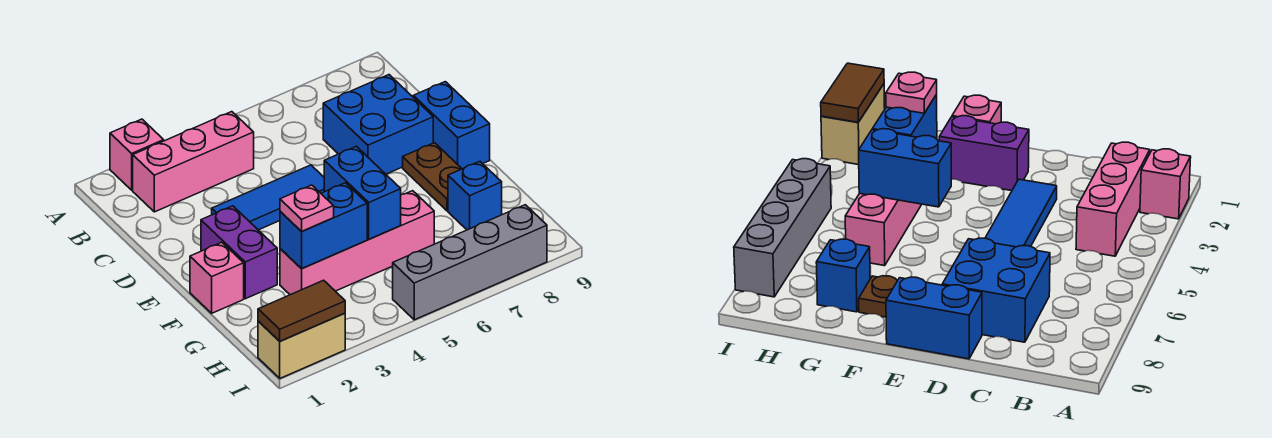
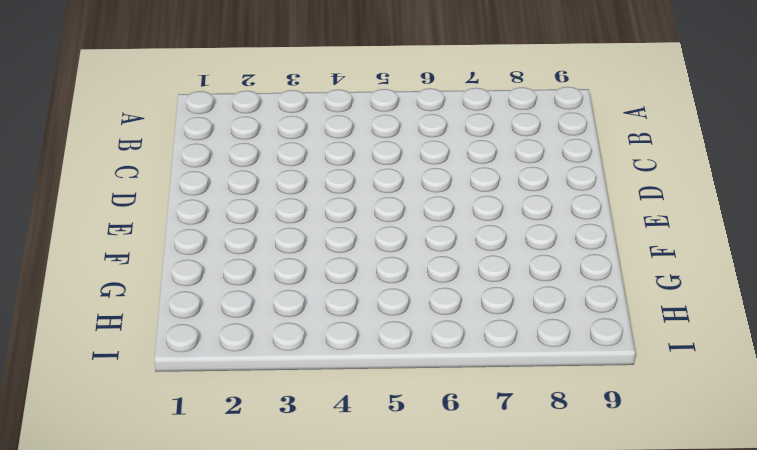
none -> pink brick A2 level 1
none -> pink brick B2:B4 level 1
none -> blue brick C7:D8 level 1

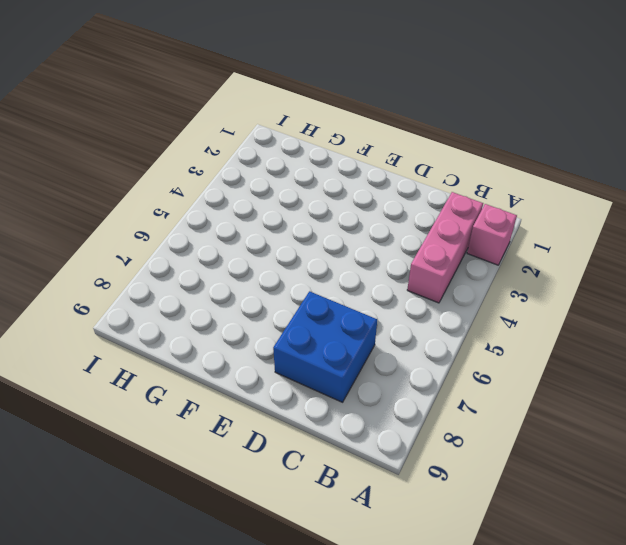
none -> blue tile D3:D5 level 1
none -> blue brick D9:E9 level 1
none -> purple brick E2:F2 level 1

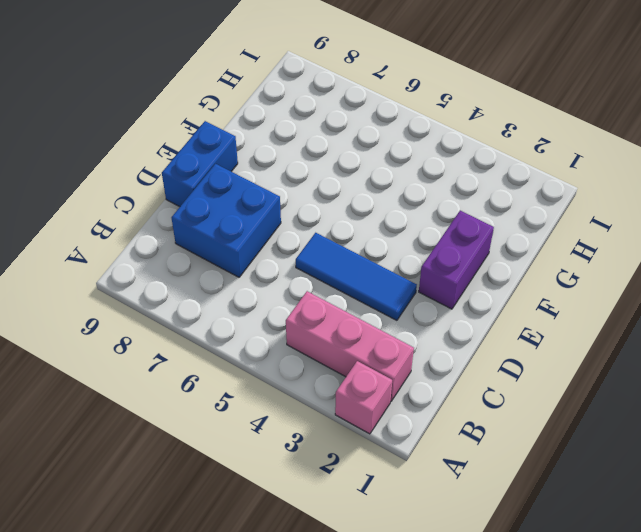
none -> brown plate E8:F8 level 1
none -> pink brick F1 level 1
none -> pink brick G3:G6 level 1

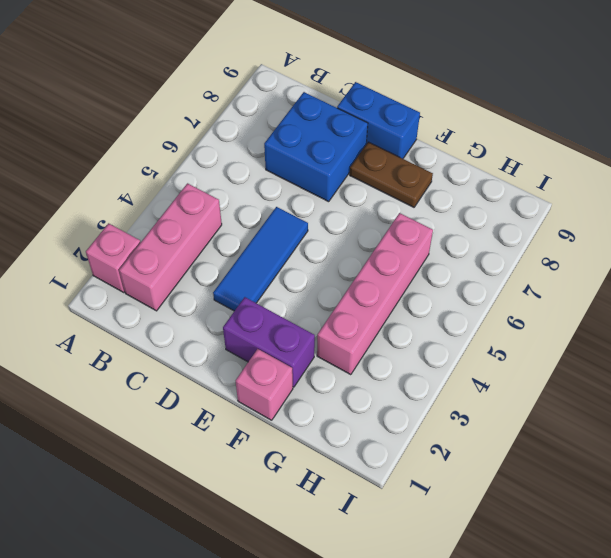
none -> blue brick G8 level 1
none -> tan brick I1:I2 level 1
none -> grey brick I5:I8 level 1

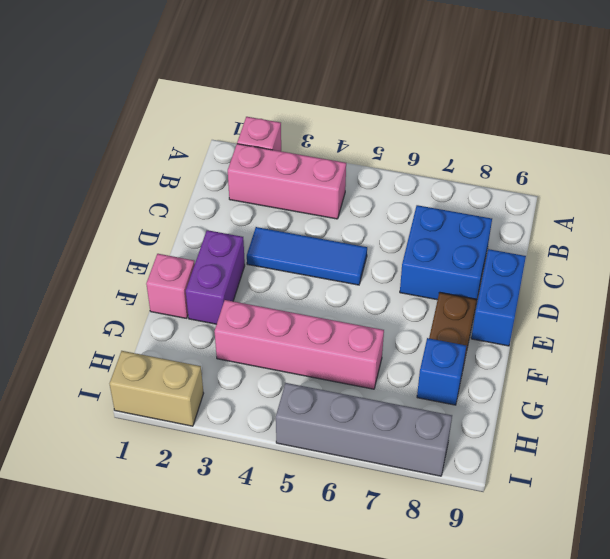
none -> blue brick F5:G5 level 2
none -> blue brick G3:G4 level 2
none -> brown tile I1:I2 level 2

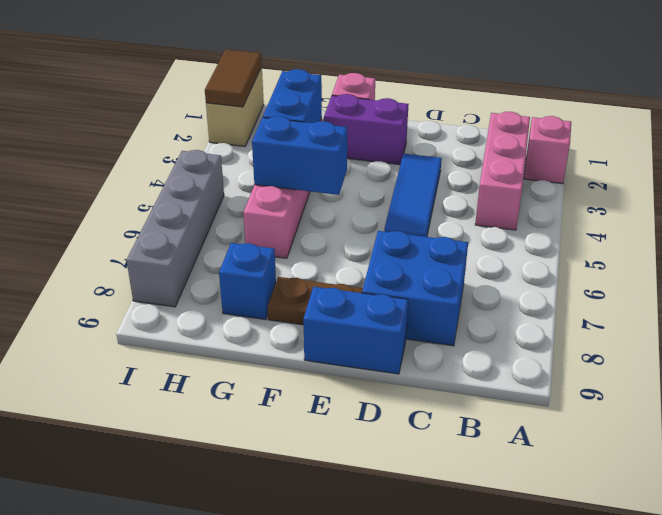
none -> pink plate G3 level 3

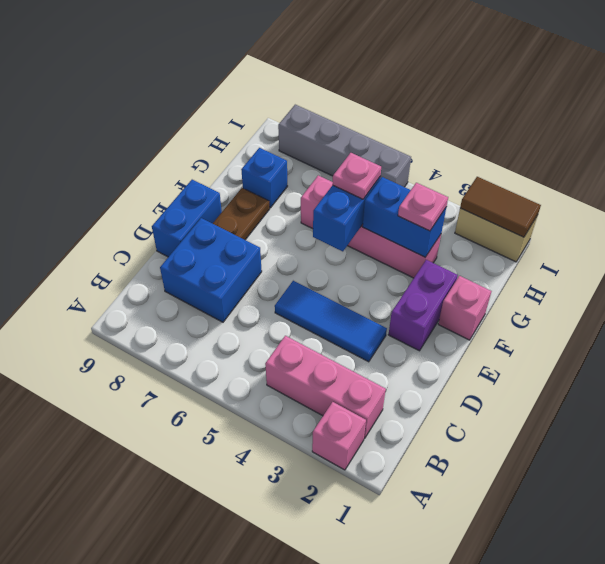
pink plate G5 level 3 -> none

